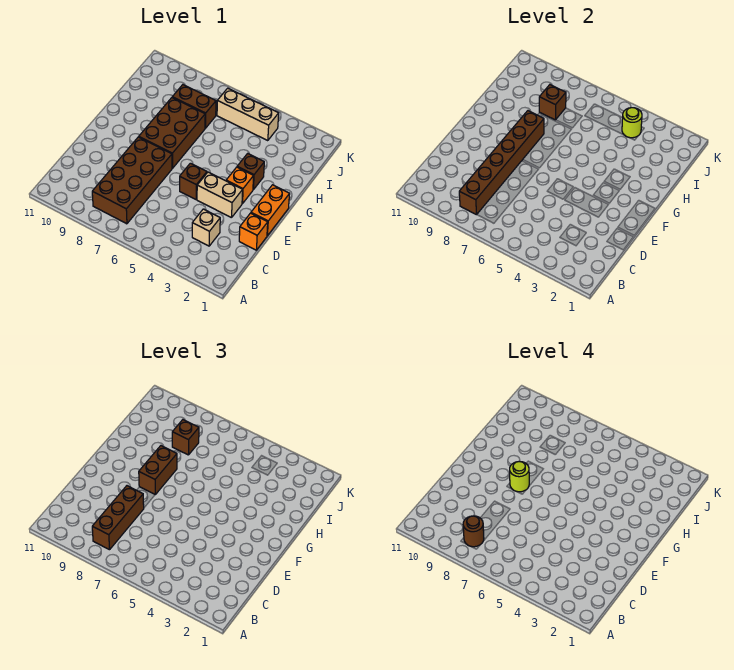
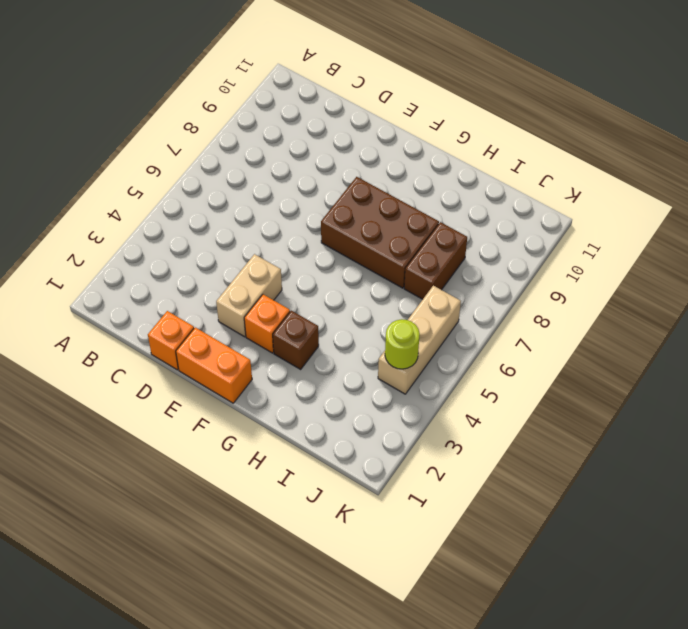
none -> brown brick B7:E8 level 1
none -> tan brick C3 level 1
none -> brown brick E5 level 1

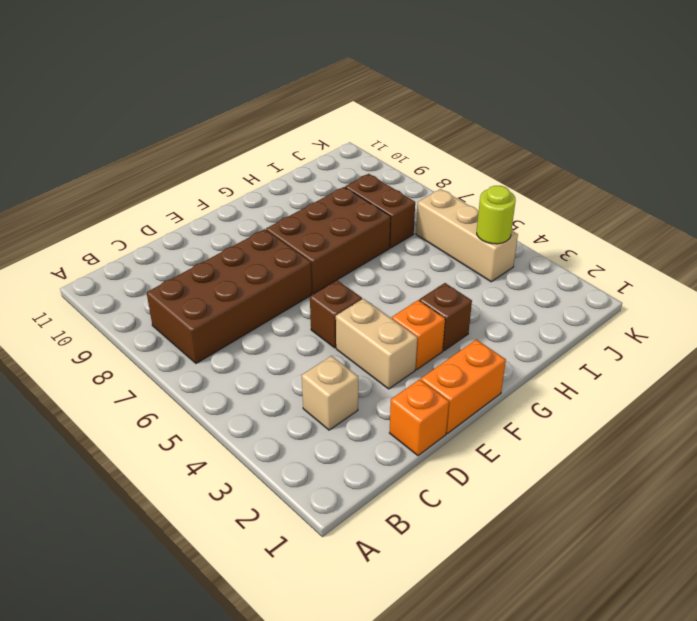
none -> brown brick B8:G8 level 2
none -> brown brick I8 level 2
none -> brown brick B8:D8 level 3

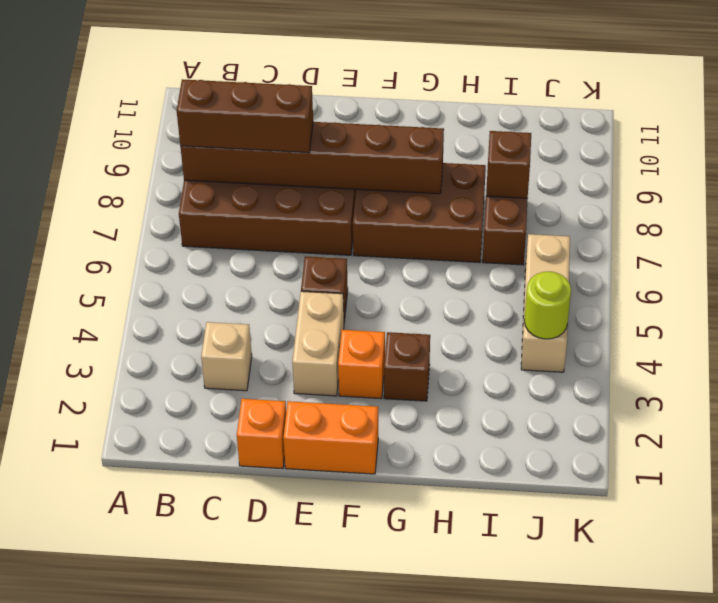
none -> brown brick F8:G8 level 3
none -> brown brick I8 level 3
none -> brown round brick B8 level 4

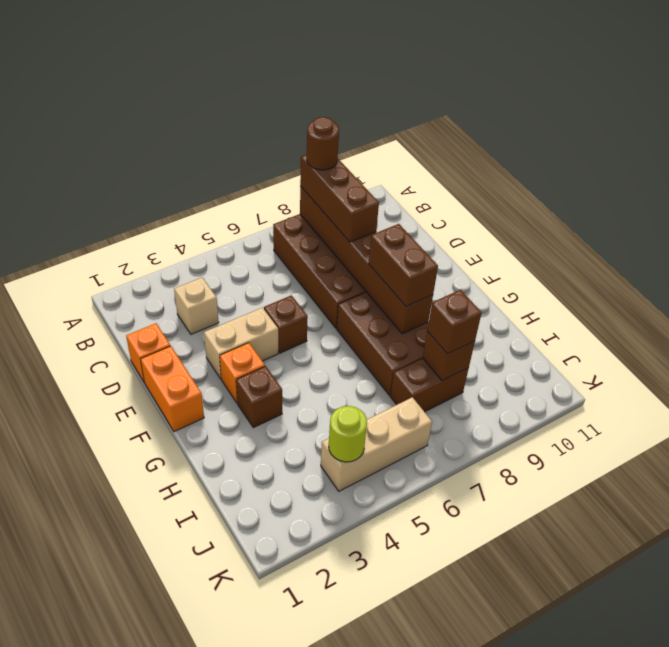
none -> lime round brick F8 level 4

